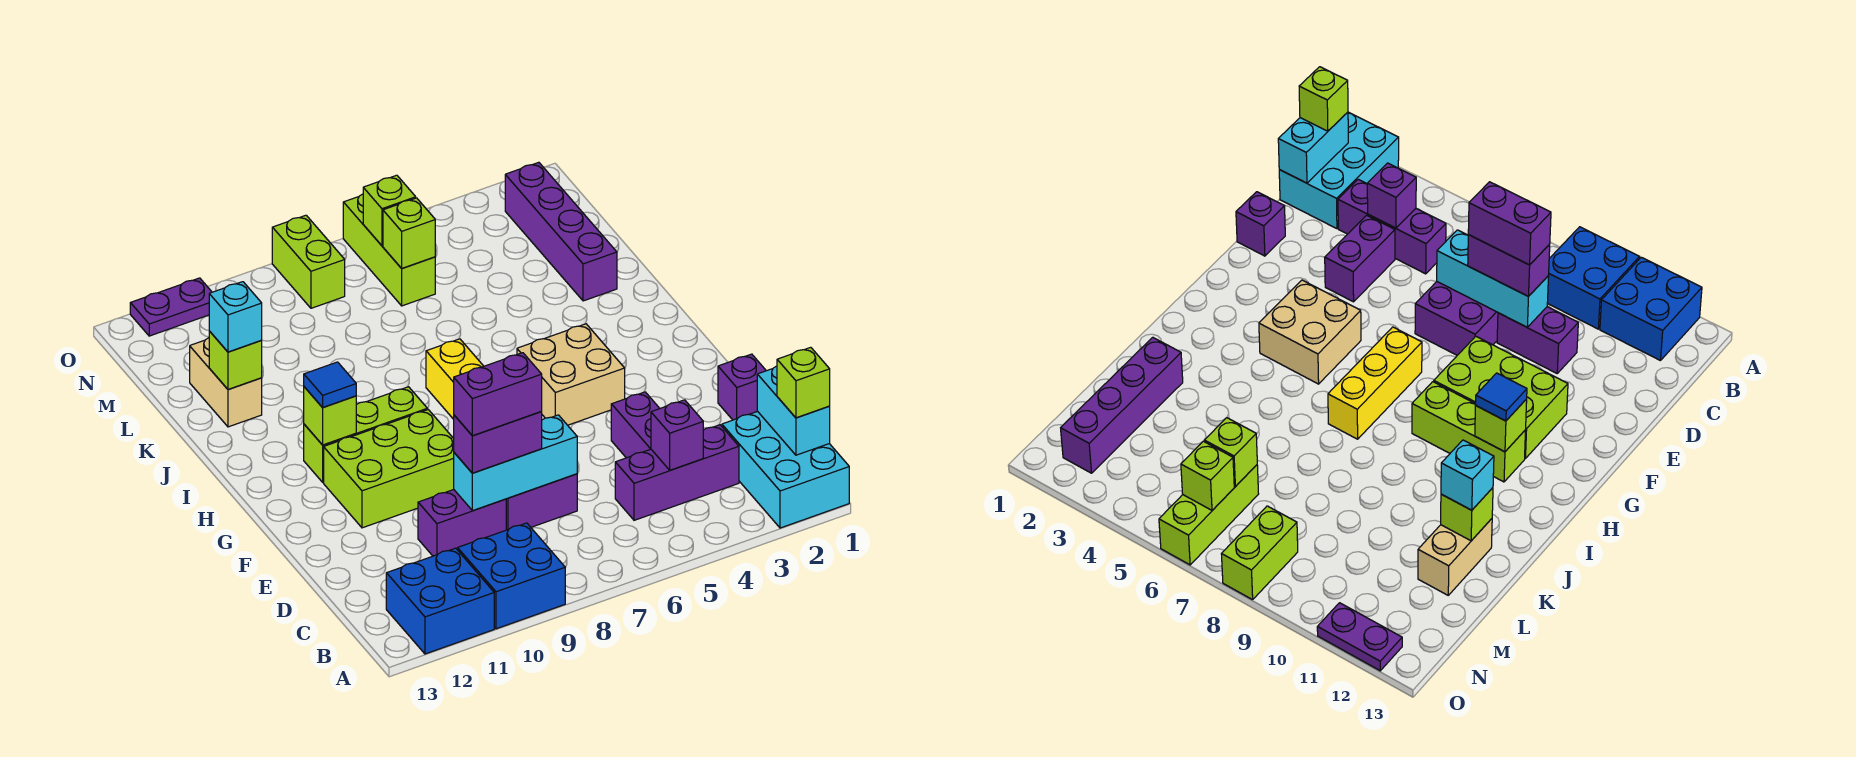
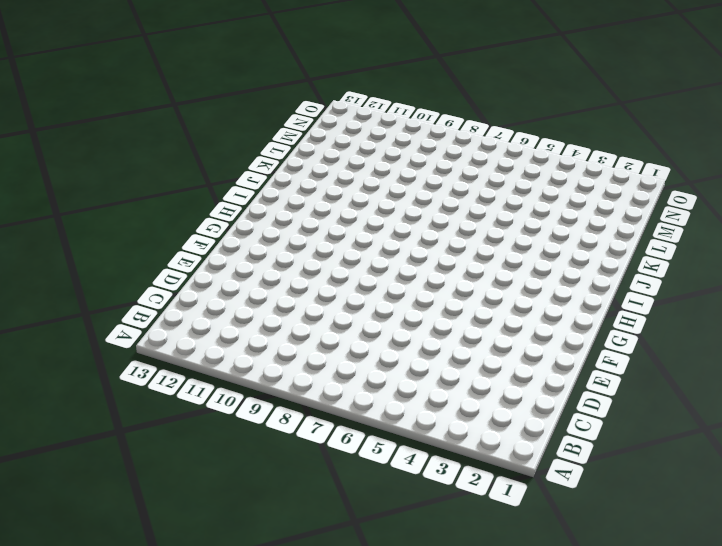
none -> cyan brick A1:C2 level 1
none -> blue brick A9:B10 level 1
none -> blue brick A11:B12 level 1

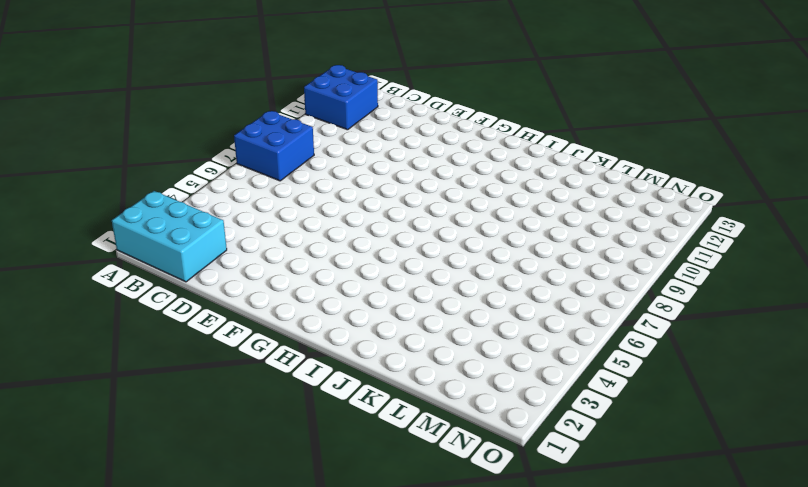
blue brick A7:B8 level 1 -> blue brick A9:B10 level 1
none -> purple brick C3:C5 level 1
none -> purple brick D4:E4 level 1
none -> purple brick D7:E8 level 1

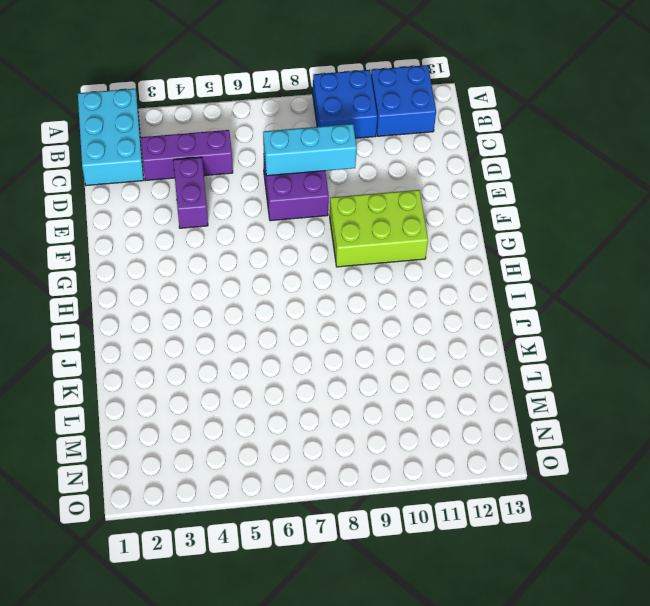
none -> purple brick D9:D10 level 1
none -> purple brick E1 level 1
none -> tan brick G4:H5 level 1

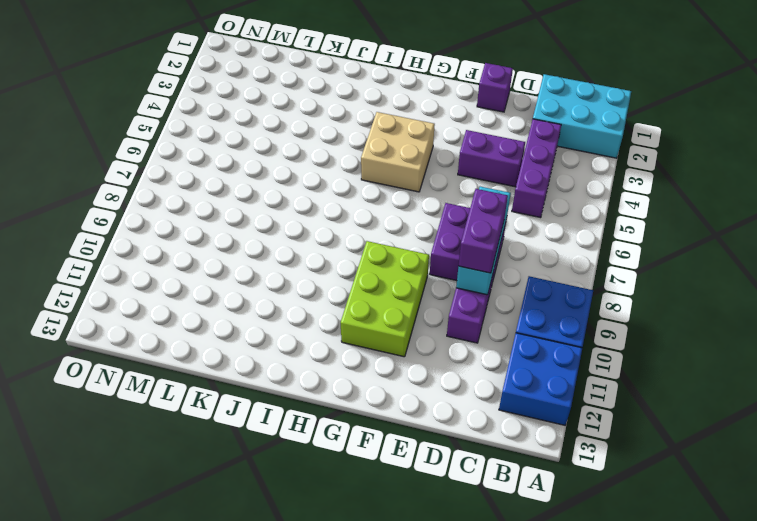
none -> yellow brick G7:I7 level 1
none -> lime brick H9:H11 level 1
none -> purple brick K2:N2 level 1

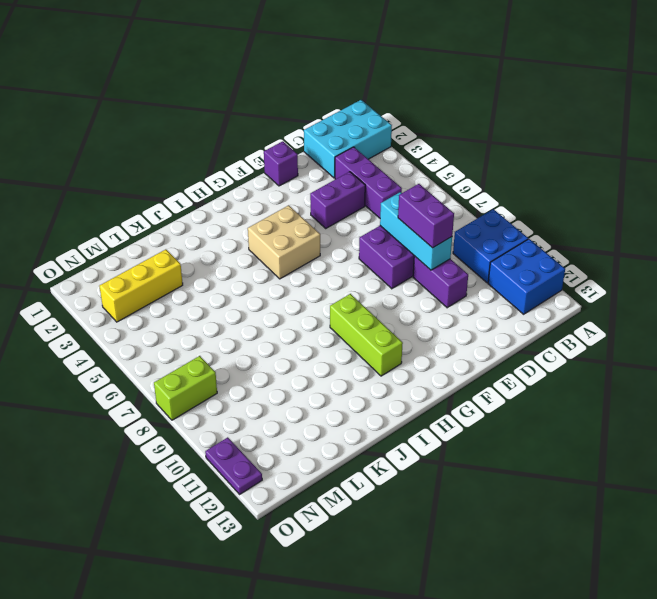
yellow brick L3:N3 level 1 -> yellow brick G7:I7 level 1
none -> lime brick F9:G11 level 1
none -> purple brick K2:N2 level 1
none -> tan brick K12:L12 level 1

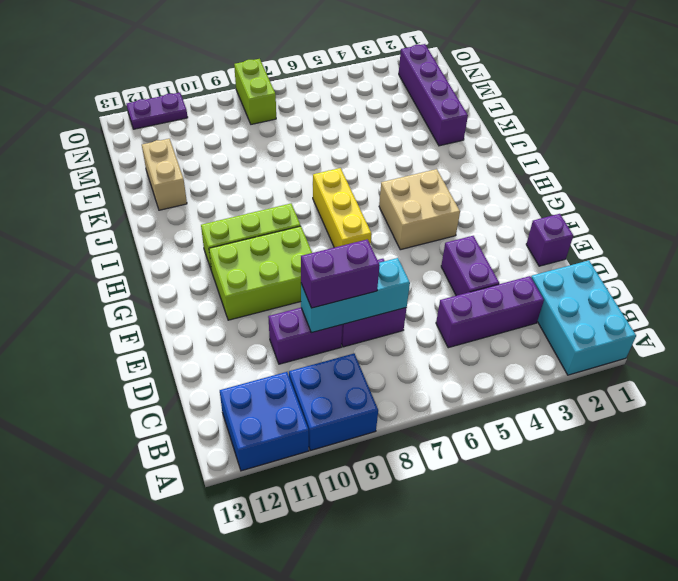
none -> lime brick M6:O6 level 1
none -> cyan brick B1:C1 level 2
none -> purple brick C4 level 2

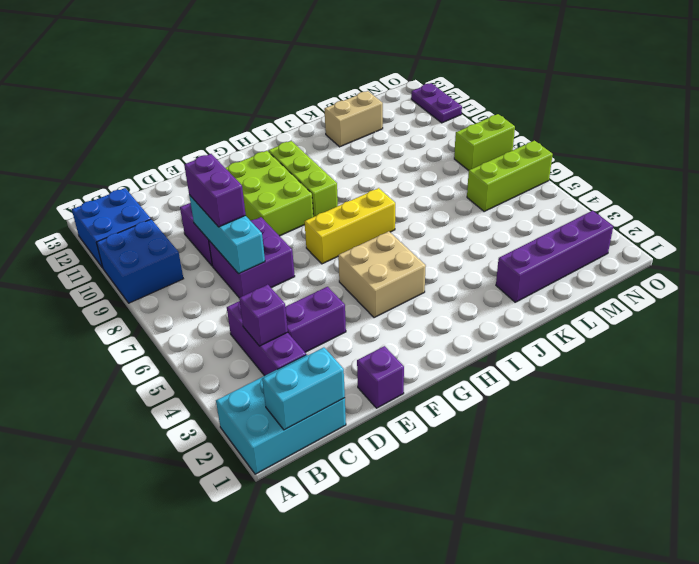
none -> lime brick H11 level 2
none -> lime brick K12 level 2
none -> lime brick M6 level 2

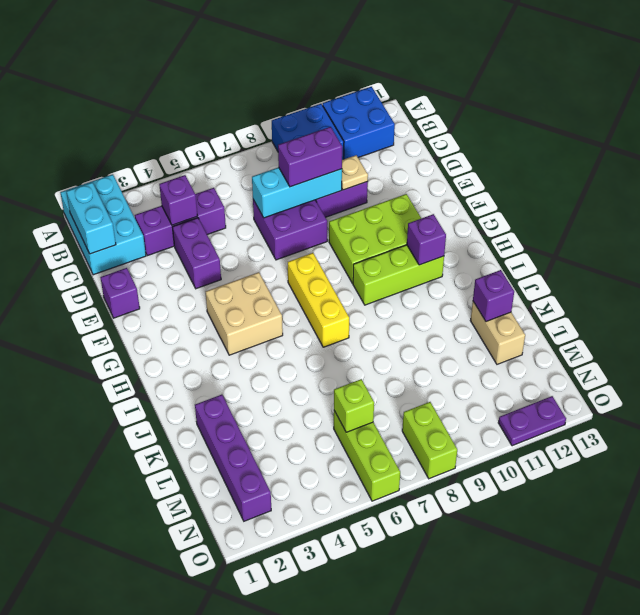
tan plate D10 level 2 -> none
purple brick H11 level 2 -> lime brick H11 level 2
purple brick K12 level 2 -> lime brick K12 level 2
none -> lime brick N6 level 2
none -> lime brick B1 level 3
none -> blue tile H11 level 3

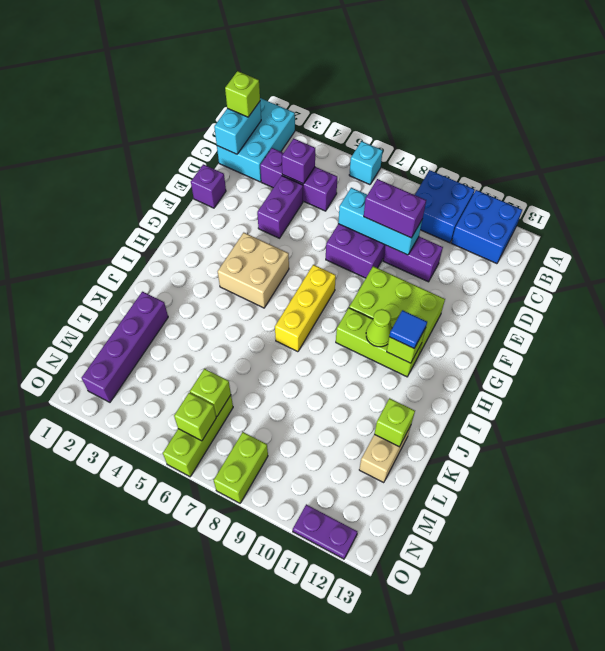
cyan brick A6 level 1 -> cyan brick K12 level 3
lime cone H10 level 2 -> none
none -> purple brick D8:D9 level 4

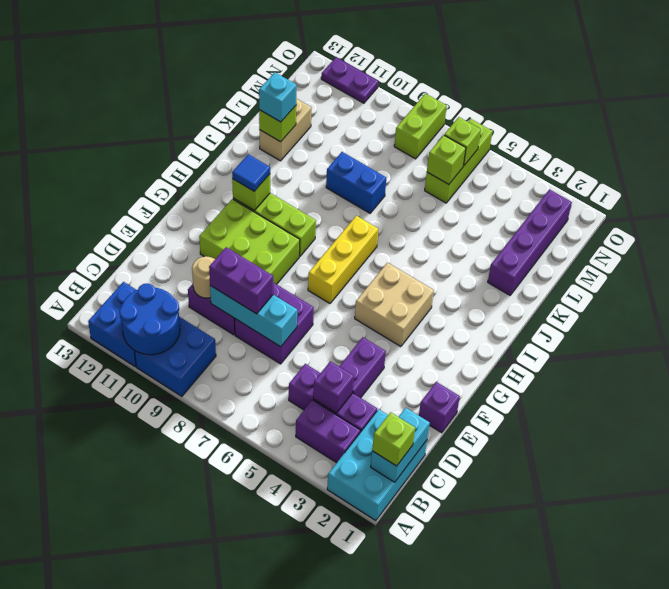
blue round brick A10:B11 level 2 -> none
purple brick B3:B4 level 1 -> purple brick D8:D9 level 4
tan round brick D10 level 2 -> none
blue brick K8:K9 level 1 -> none

